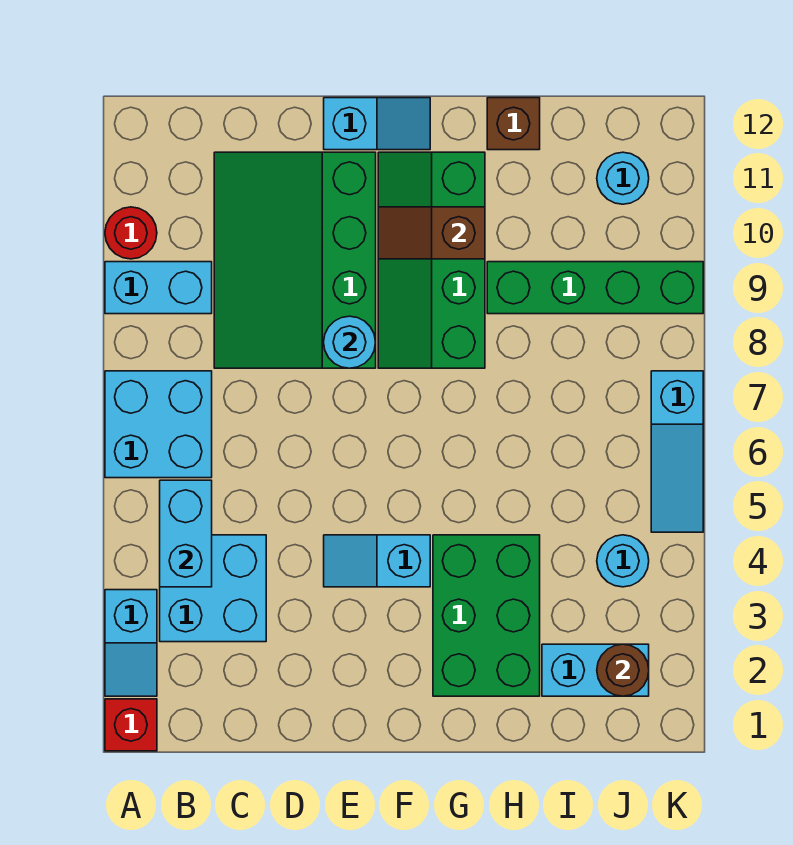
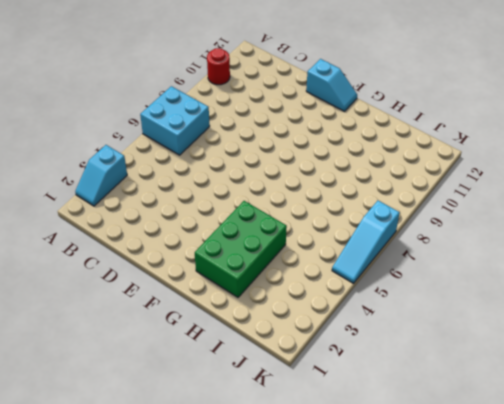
none -> red brick A1 level 1
none -> cyan brick A9:B9 level 1
none -> cyan brick B3:C4 level 1

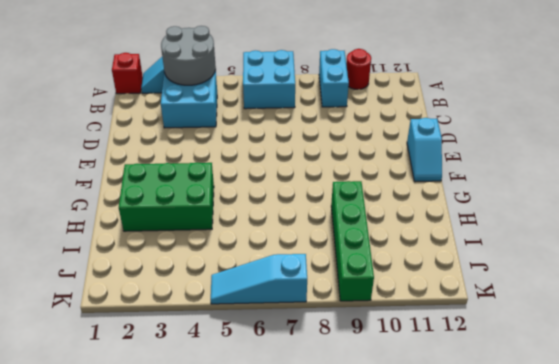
grey round brick A3:B4 level 2 -> cyan brick B4:B5 level 2
none -> green slope C8:E11 level 1 top E
none -> cyan slope E4:F4 level 1 top F
none -> green slope F8:G11 level 1 top G

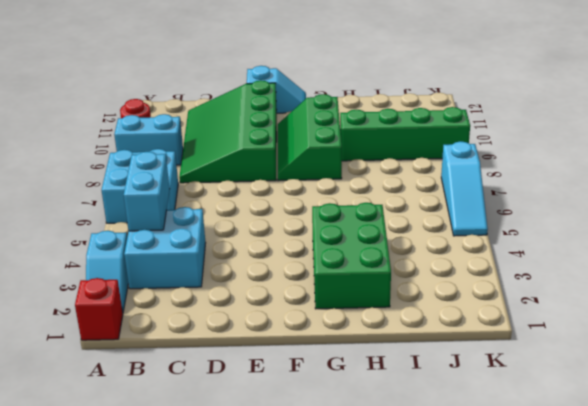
green slope F8:G10 level 1 top G -> green slope F8:G11 level 1 top G
none -> cyan slope E4:F4 level 1 top F
none -> brown brick H12 level 1
none -> cyan brick I2:J2 level 1

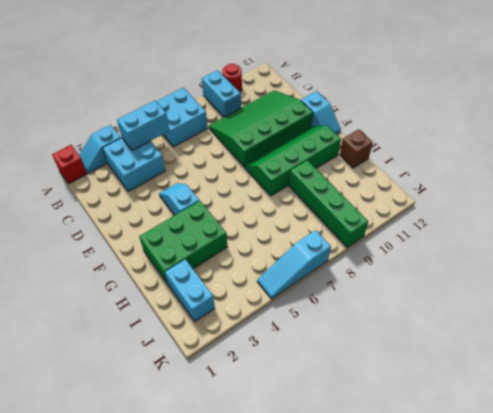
none -> cyan round brick J4 level 1
none -> cyan round brick J11 level 1
none -> cyan round brick E8 level 2

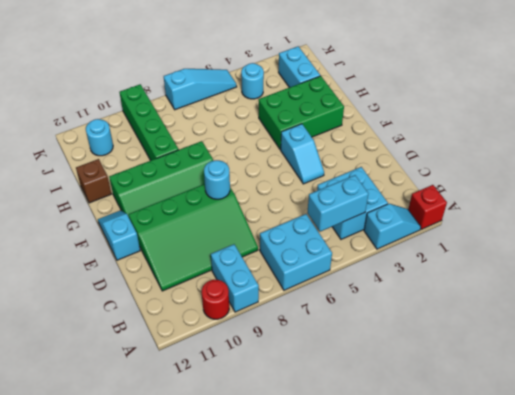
none -> brown slope F10:G10 level 2 top G
none -> brown round brick J2 level 2

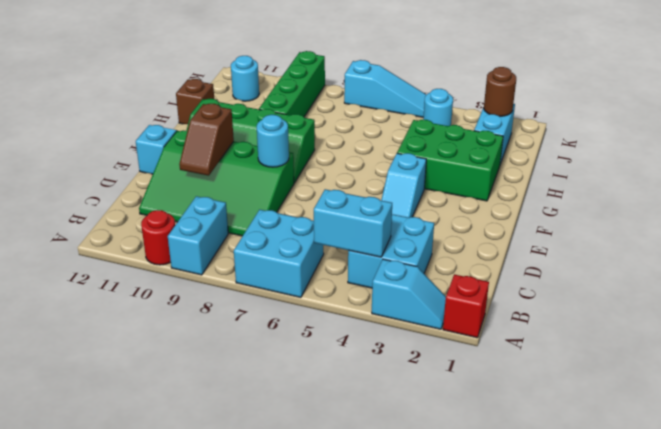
brown slope D10:E10 level 2 top E -> brown slope F10:G10 level 2 top G

